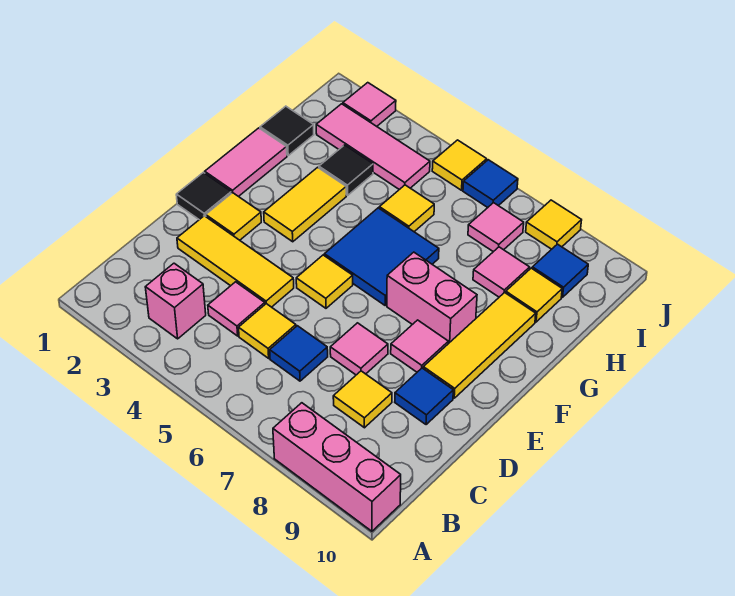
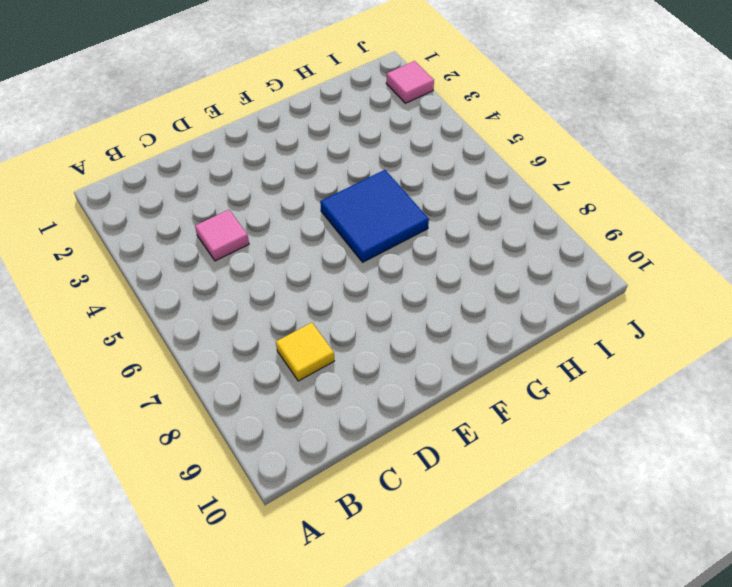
none -> pink brick A8:A10 level 1
none -> pink brick B3 level 1
none -> yellow tile C5 level 1
none -> blue tile C6 level 1

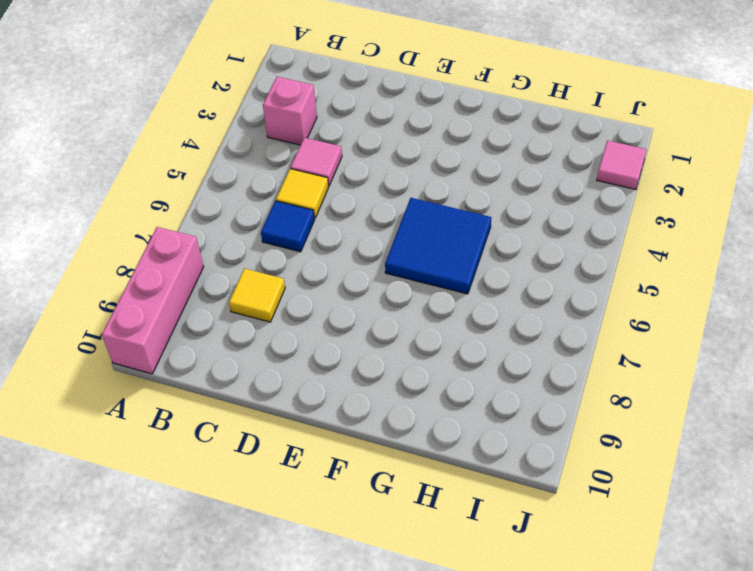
none -> yellow tile D2:D4 level 1
none -> pink tile D7 level 1
none -> blue tile D9 level 1
none -> black tile E1 level 1

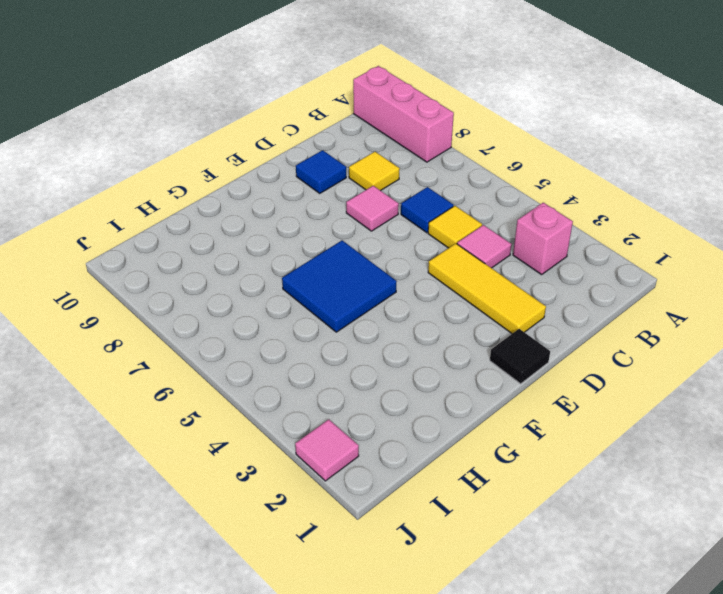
none -> yellow tile E2 level 1
none -> yellow tile E5 level 1
none -> pink tile E8 level 1
none -> yellow tile E9:G9 level 1

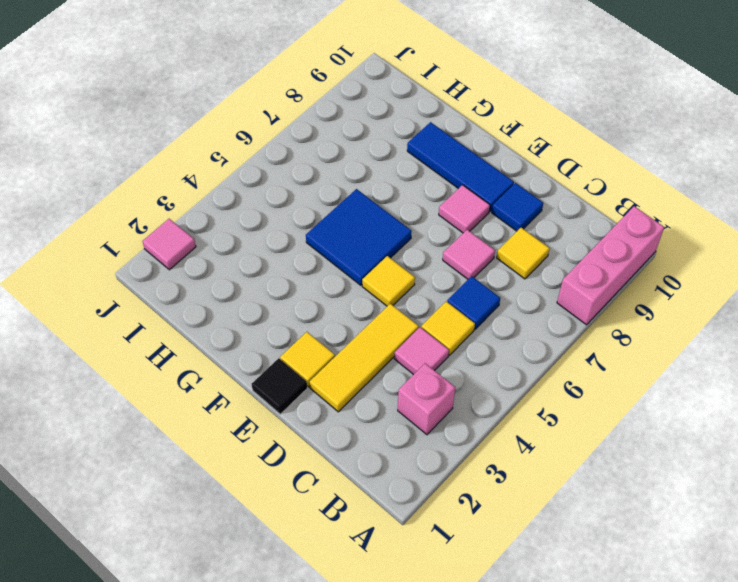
blue tile E9:G9 level 1 -> yellow tile E9:G9 level 1
none -> pink tile F1:G1 level 1
none -> yellow tile F3:G3 level 1
none -> pink brick F7:F8 level 1
none -> black tile H1 level 1

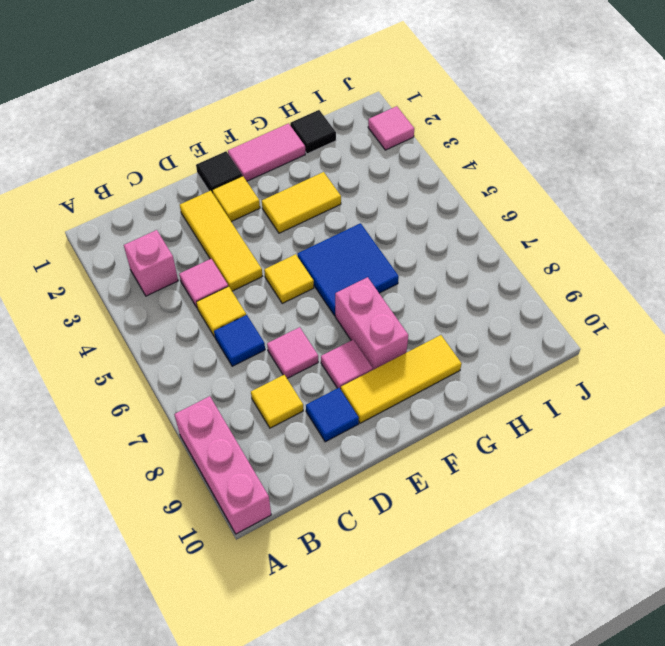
none -> black tile H3 level 1
none -> yellow tile H5 level 1
none -> pink tile H8 level 1
none -> yellow tile H9 level 1

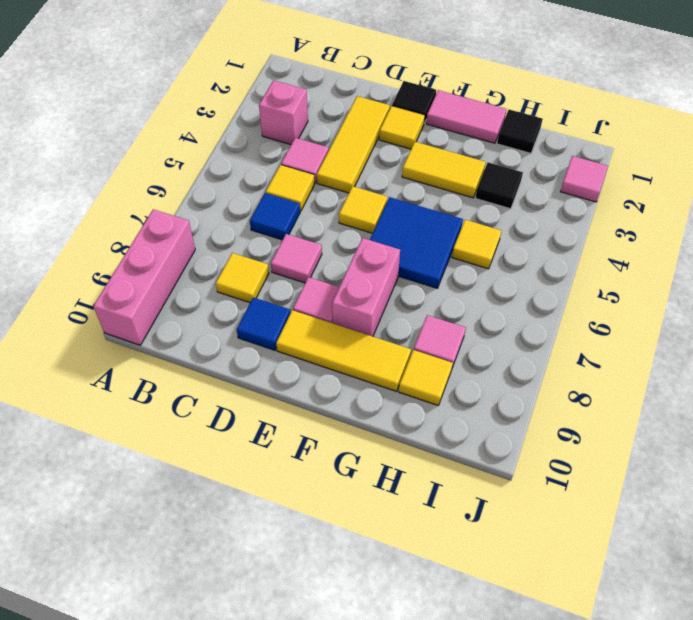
none -> pink tile I2:I4 level 1
none -> pink tile I7 level 1
none -> blue tile I9 level 1
none -> yellow tile J5 level 1

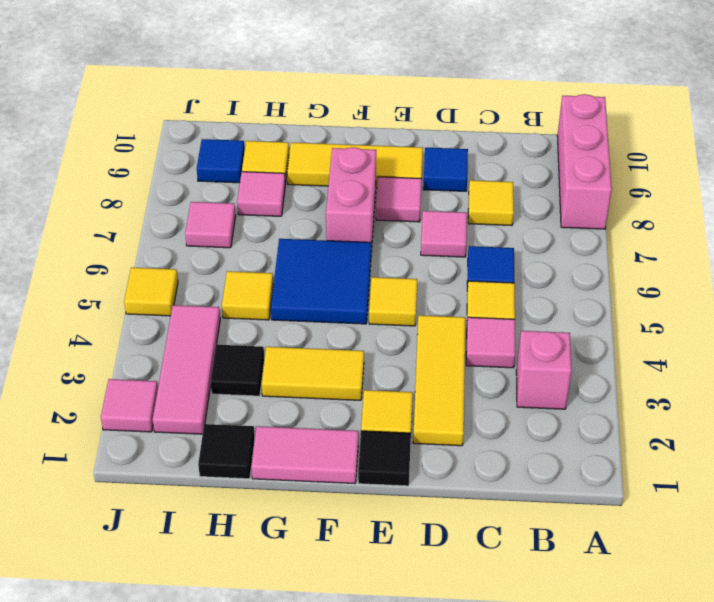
none -> blue tile J6 level 1
none -> yellow tile J8 level 1

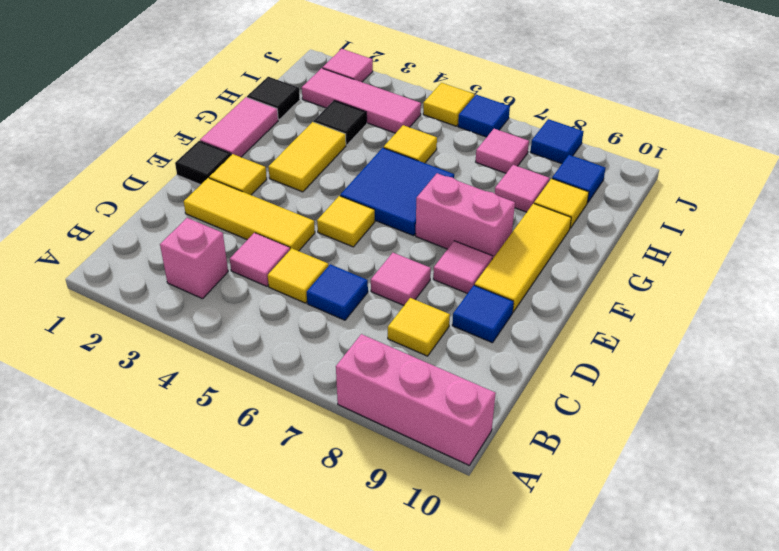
blue tile J8 level 1 -> yellow tile J8 level 1

